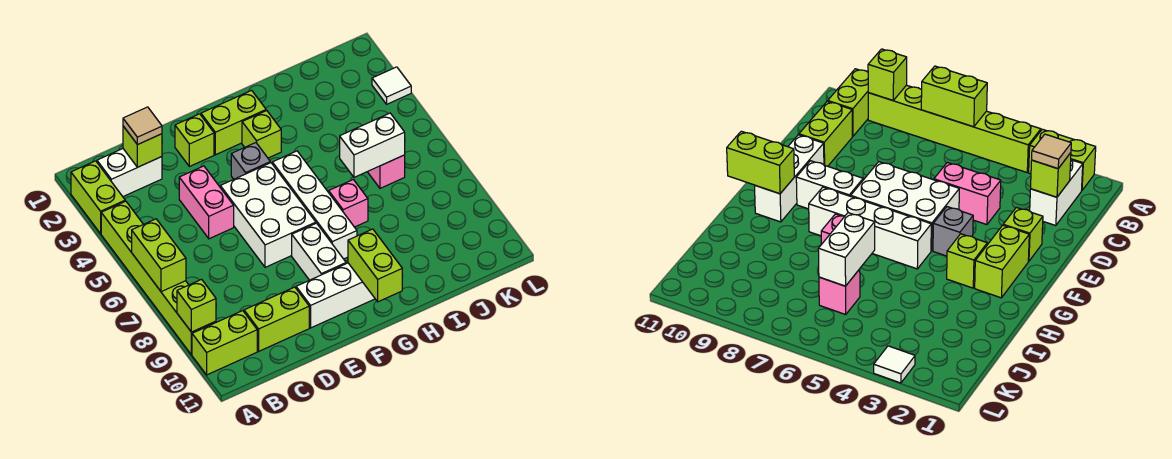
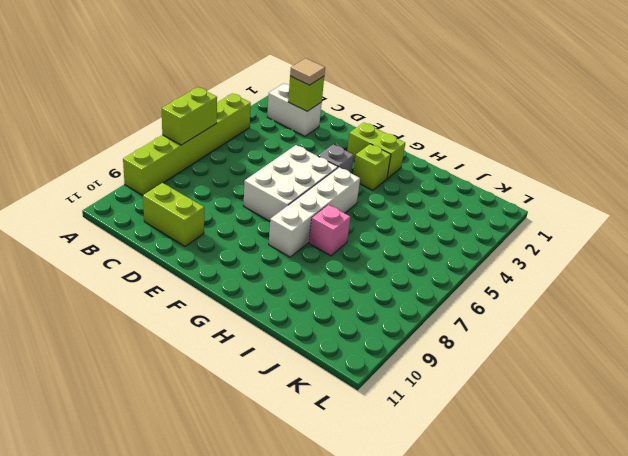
none -> lime brick A2:A3 level 1
none -> lime brick A10:B10 level 1
none -> pink brick D4:D5 level 1

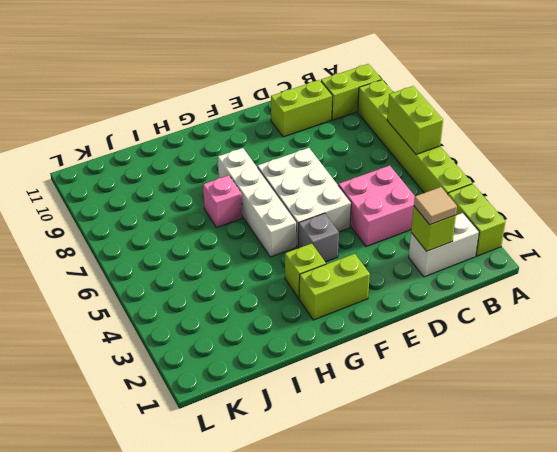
pink brick C4:D5 level 1 -> pink brick D4:D5 level 1
none -> lime brick E2 level 1
none -> white brick E10:G10 level 1
none -> white brick F8:F9 level 1

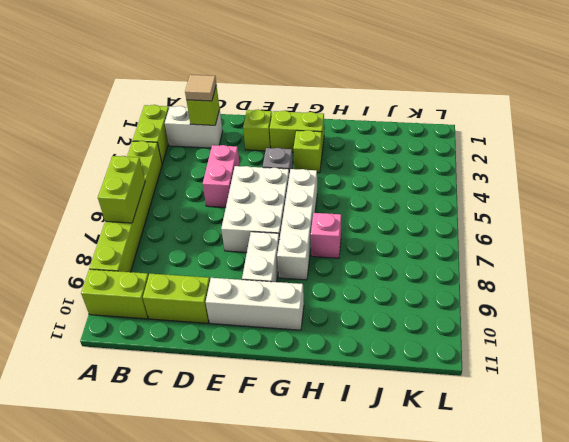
none -> pink brick J6 level 1
none -> white tile L3 level 1
none -> lime brick A9 level 2

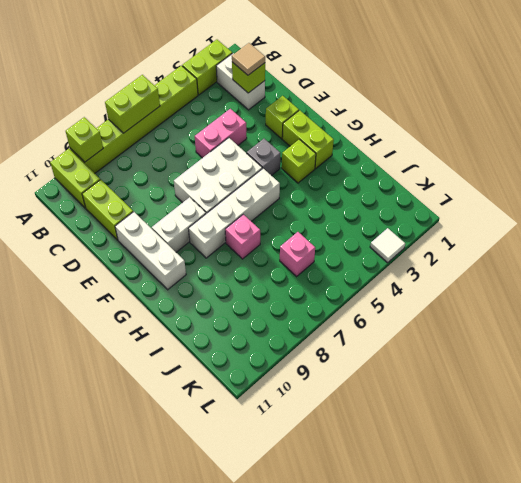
none -> lime brick G10:G11 level 2
none -> white brick I6:J6 level 2

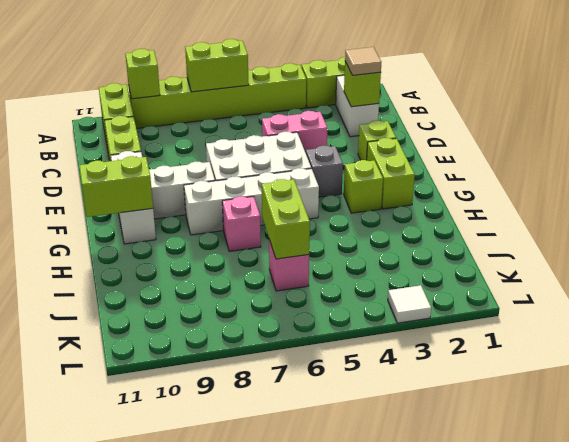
lime brick I6:J6 level 2 -> white brick I6:J6 level 2

